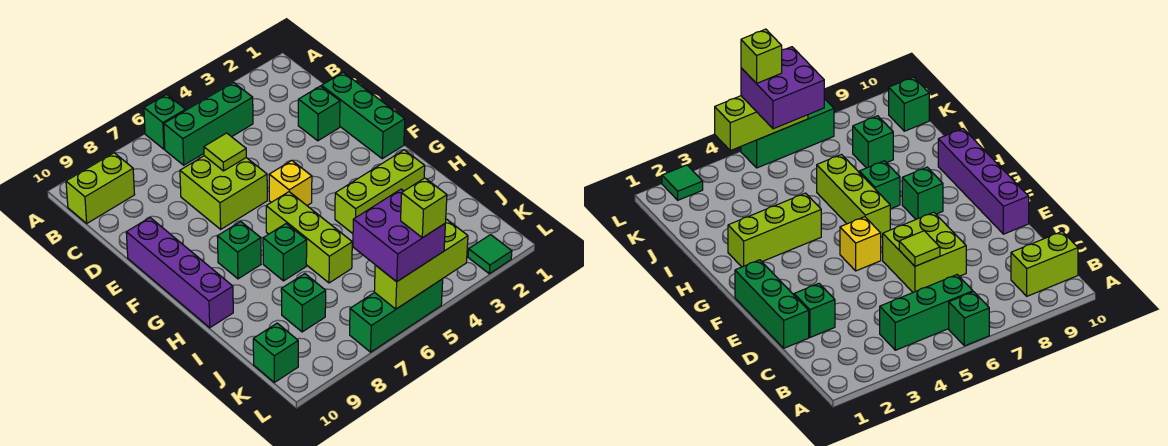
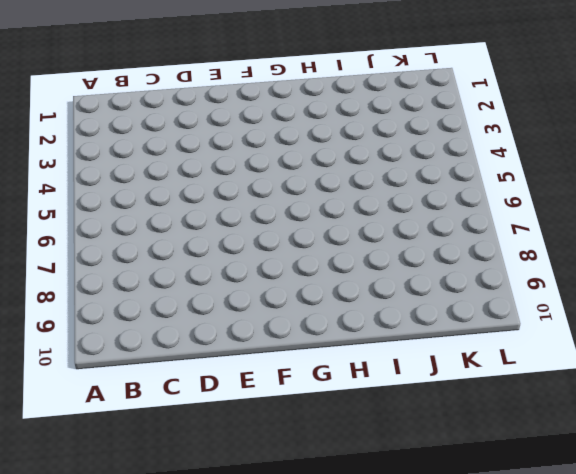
none -> green brick A6 level 1
none -> green brick B4:B6 level 1
none -> lime brick B9:B10 level 1

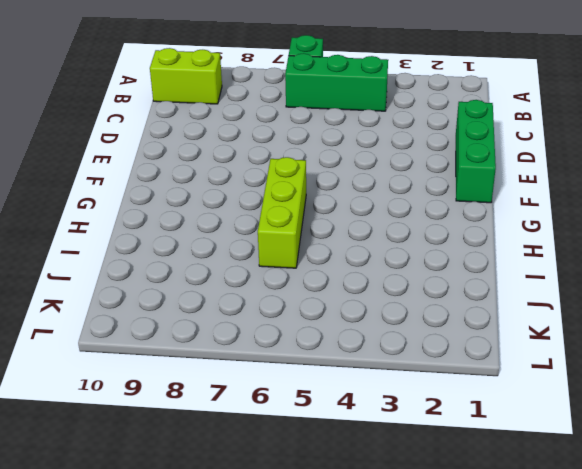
none -> green brick D2 level 1
none -> lime brick D6:E7 level 1
none -> purple brick E10:H10 level 1

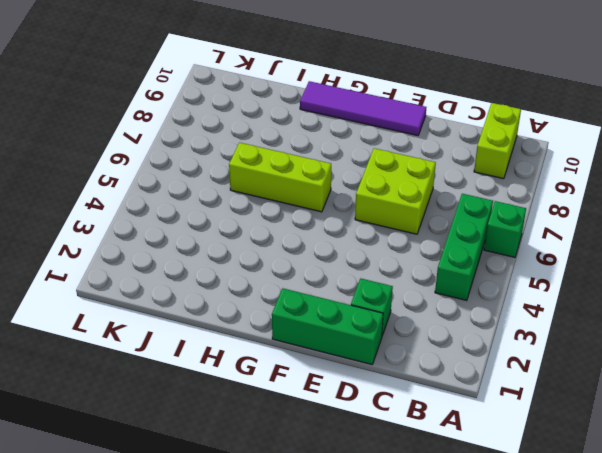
purple tile E10:H10 level 1 -> purple brick E10:H10 level 1
none -> yellow brick F5 level 1
none -> green brick G8 level 1
none -> lime brick H2:H4 level 1

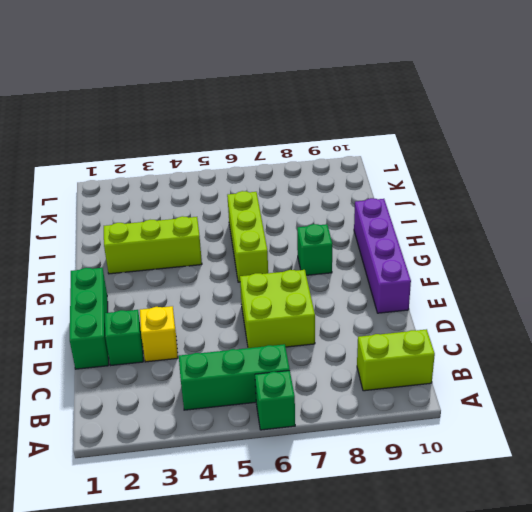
yellow brick D3 level 1 -> yellow brick F5 level 1
none -> green brick H7 level 1
none -> green brick J8 level 1
none -> green brick K10 level 1

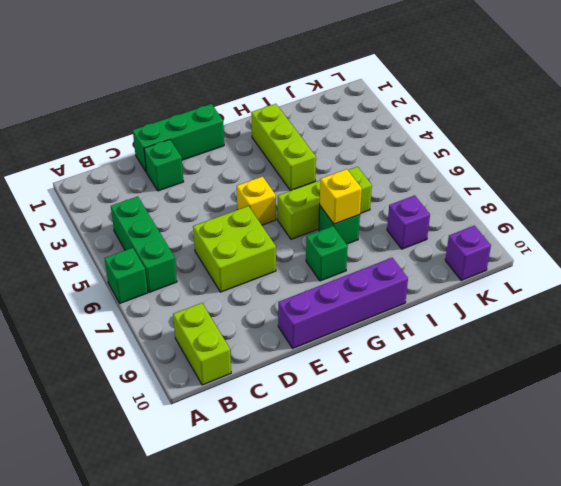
yellow brick H7 level 2 -> none
purple brick J8 level 1 -> green brick J8 level 1
purple brick K10 level 1 -> green brick K10 level 1
none -> green tile L2 level 1
none -> green brick L5:L7 level 1
none -> lime tile D6 level 2

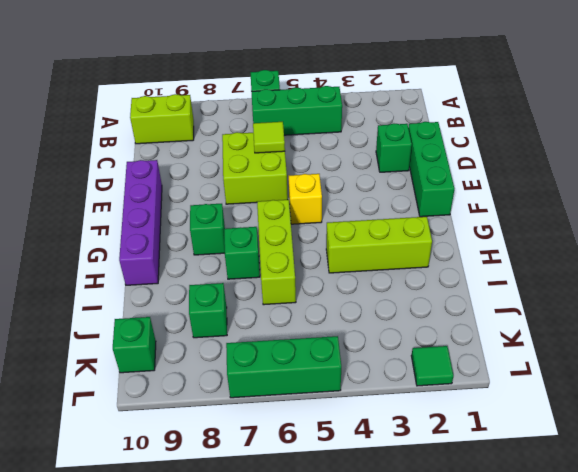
none -> lime brick L4:L6 level 2
none -> purple brick K5:L6 level 3
none -> lime brick L5 level 4

